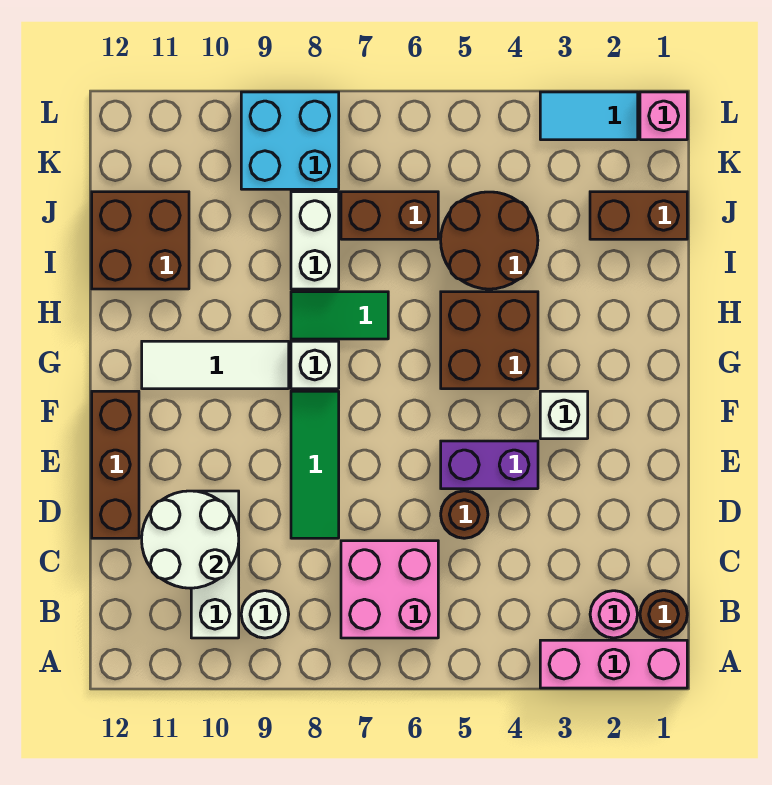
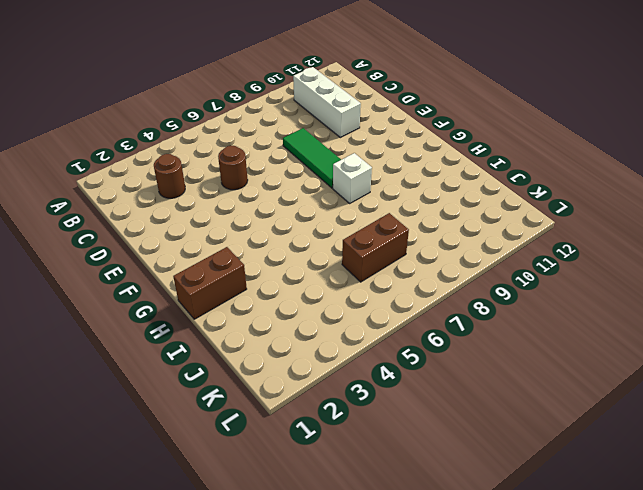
brown round brick C3 level 1 -> brown round brick B1 level 1
brown brick H1:H2 level 1 -> brown brick J1:J2 level 1
none -> pink brick A1:A3 level 1
none -> pink round brick B2 level 1
none -> pink brick B6:C7 level 1

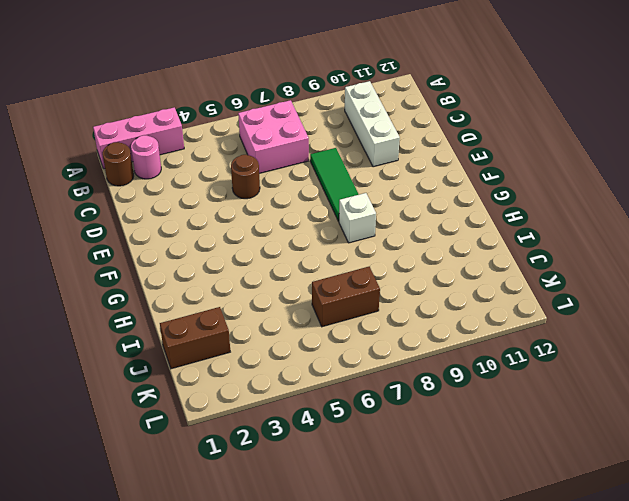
none -> white round brick B9 level 1
none -> brown brick D12:F12 level 1
none -> purple brick E4:E5 level 1

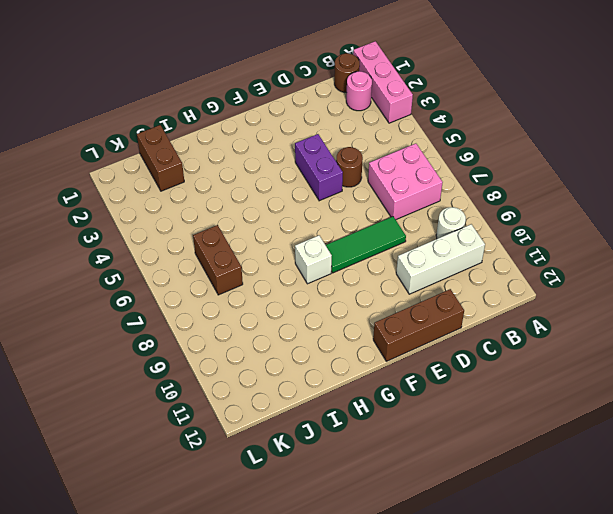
none -> white brick F3 level 1
none -> brown brick G4:H5 level 1
none -> white tile G9:G11 level 1

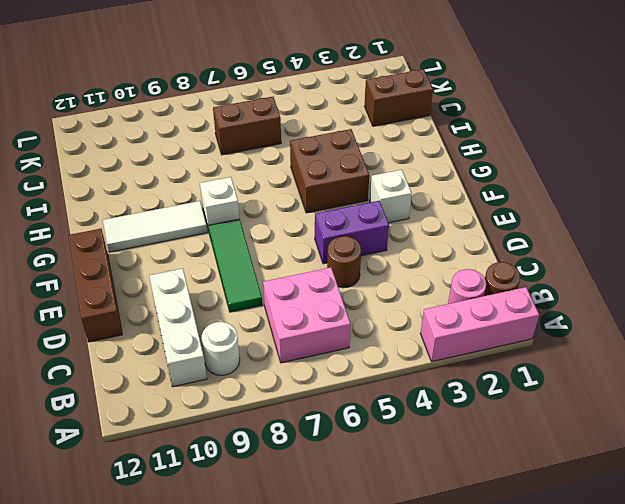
none -> green tile H7:H8 level 1
none -> brown round brick I4:J5 level 1
none -> white brick I8:J8 level 1

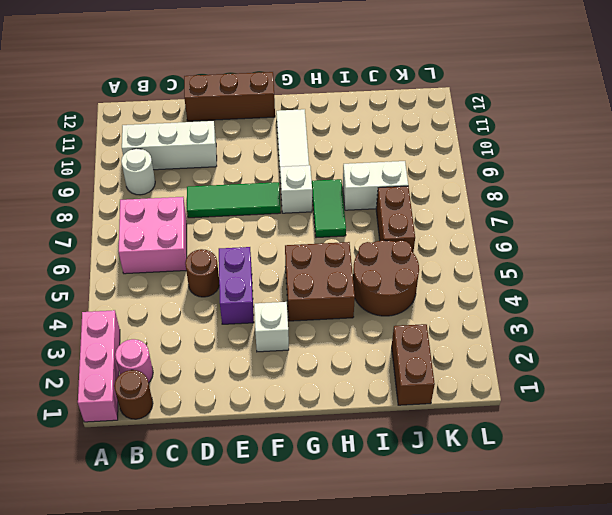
none -> brown brick I11:J12 level 1
none -> cyan brick K8:L9 level 1
none -> pink brick L1 level 1

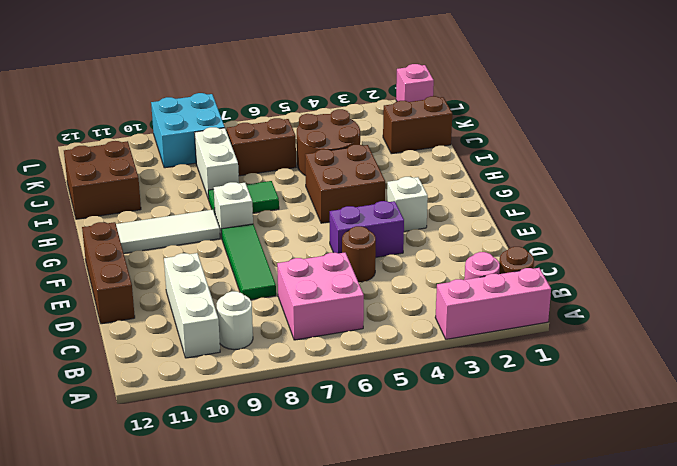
none -> cyan tile L2:L3 level 1
none -> white round brick C10:D11 level 2

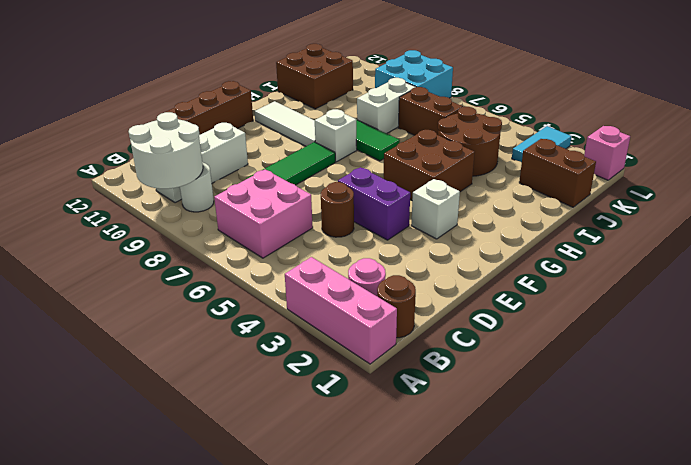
white round brick A9:B10 level 2 -> white round brick C10:D11 level 2
cyan tile K3:L3 level 1 -> cyan tile L2:L3 level 1

